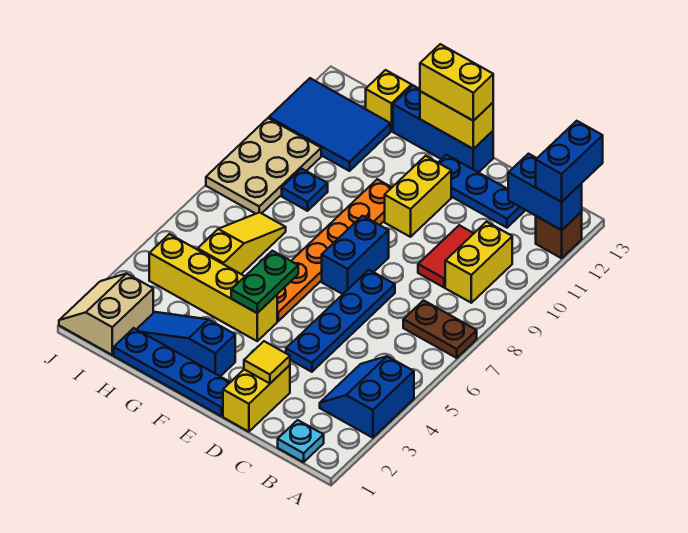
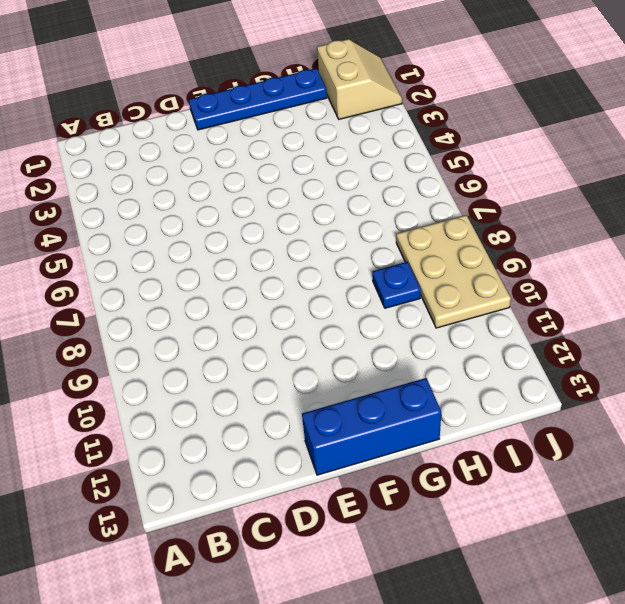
none -> blue slope A3:B4 level 1 top A
none -> brown plate A7:B7 level 1
none -> brown brick A12 level 1

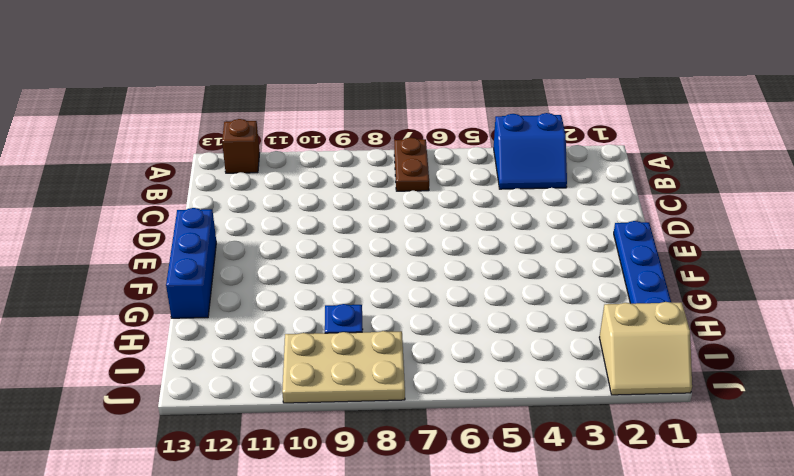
none -> cyan plate B1 level 1
none -> yellow brick B9:B10 level 1
none -> red tile C9:C10 level 1

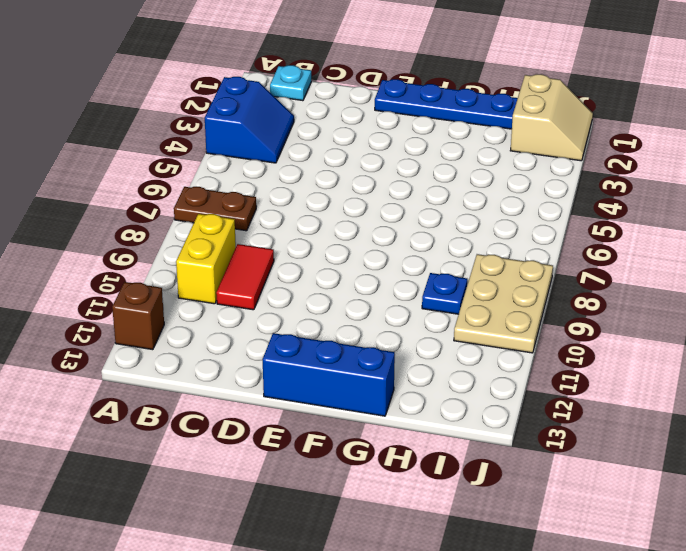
none -> blue plate C12:E12 level 1
none -> yellow brick D1:D2 level 1
none -> blue plate D4:D7 level 1

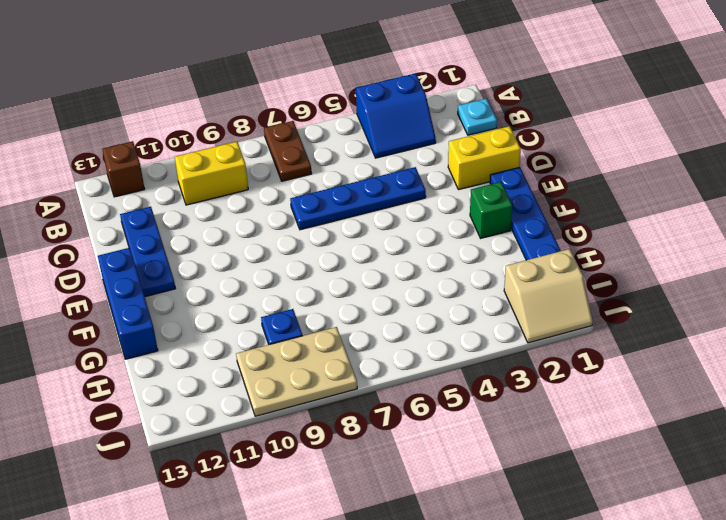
green brick F2 level 1 -> blue slope F2:H2 level 1 top F
none -> red tile C9:C10 level 1
none -> blue brick E7:E8 level 1
none -> yellow brick E10:E11 level 1

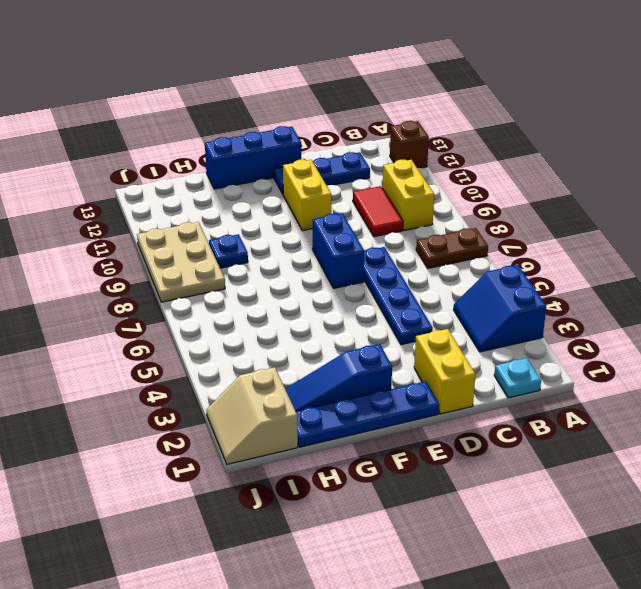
none -> yellow brick F4:I4 level 1
none -> orange plate F5:F10 level 1
none -> yellow slope H5:H7 level 1 top 5

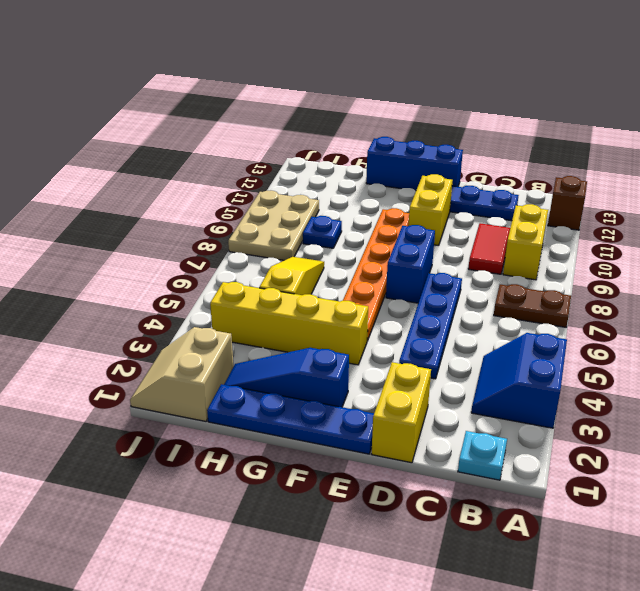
none -> blue tile H11:J12 level 1
none -> yellow brick H13 level 1
none -> blue brick A12:B12 level 2

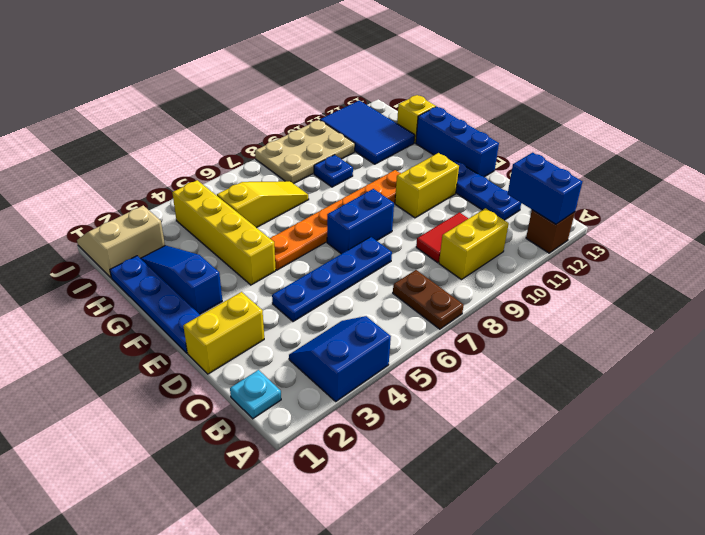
none -> yellow tile D2 level 2
none -> yellow brick E13:F13 level 2
none -> green plate F4:F5 level 2

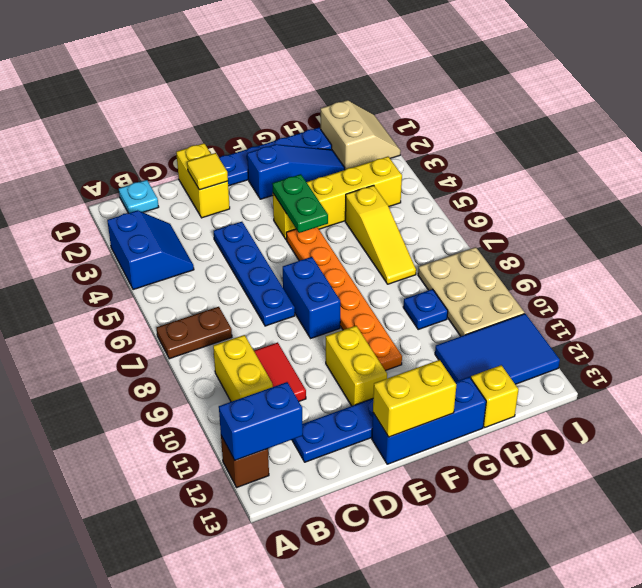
none -> blue brick A12:A13 level 3
none -> yellow brick E13:F13 level 3

